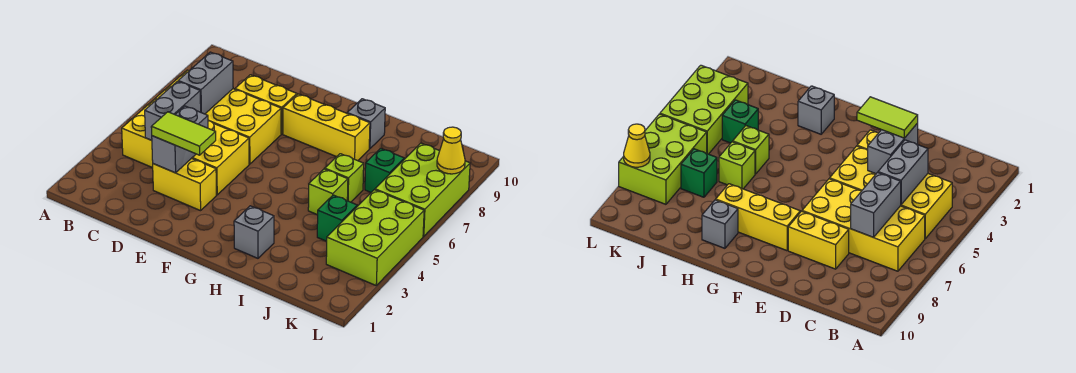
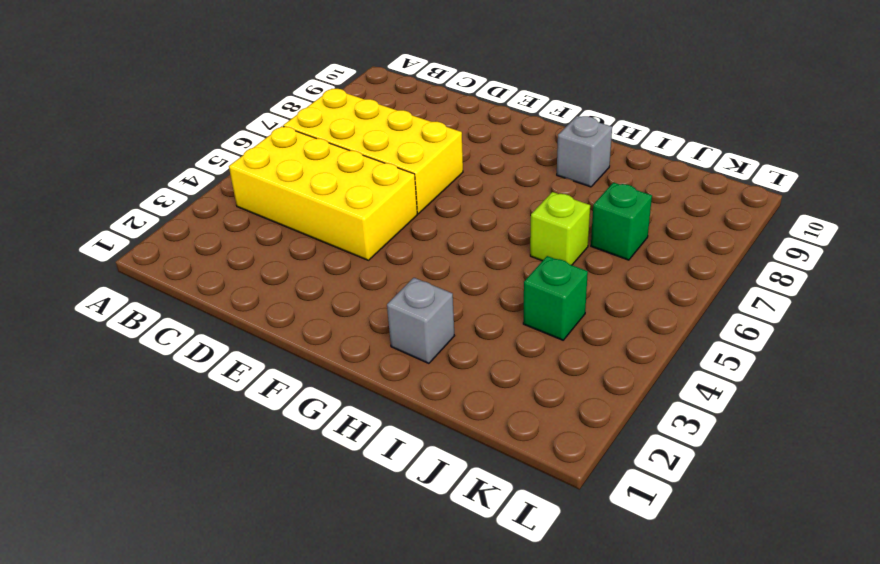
none -> yellow brick D3:E3 level 1
none -> yellow brick D8:E8 level 1
none -> yellow brick F8:H8 level 1

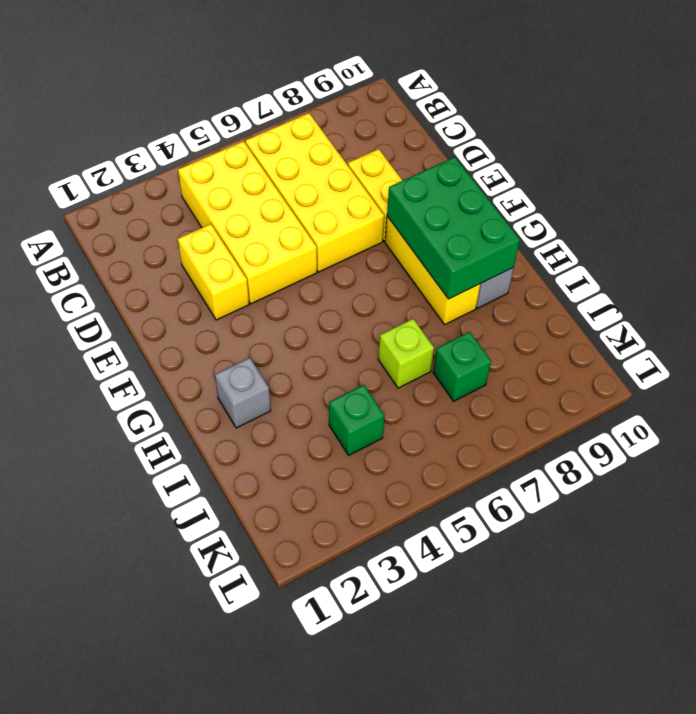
green brick F8:H9 level 2 -> none
none -> lime brick I5 level 1
none -> lime brick K3:L5 level 1
none -> lime brick K6:L8 level 1

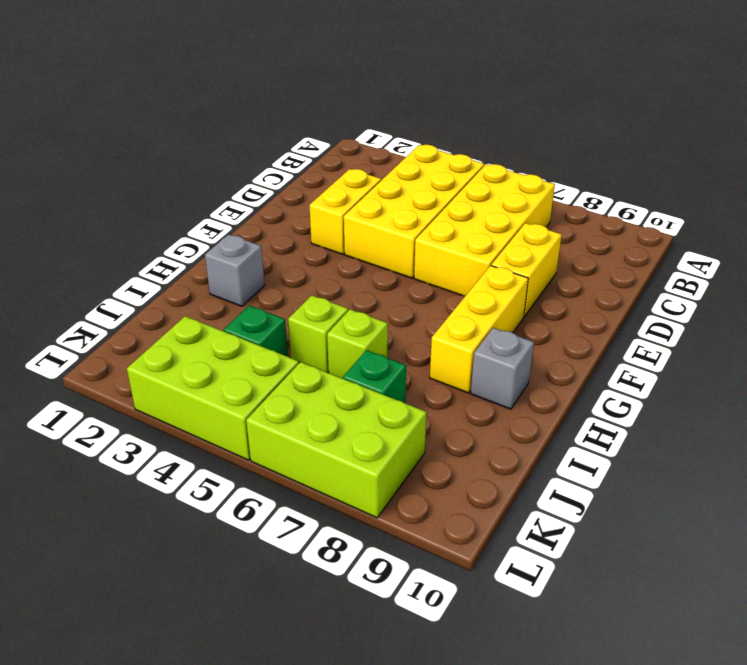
none -> grey brick C4:C5 level 2
none -> grey brick C6:C7 level 2
none -> grey brick D3:D4 level 2

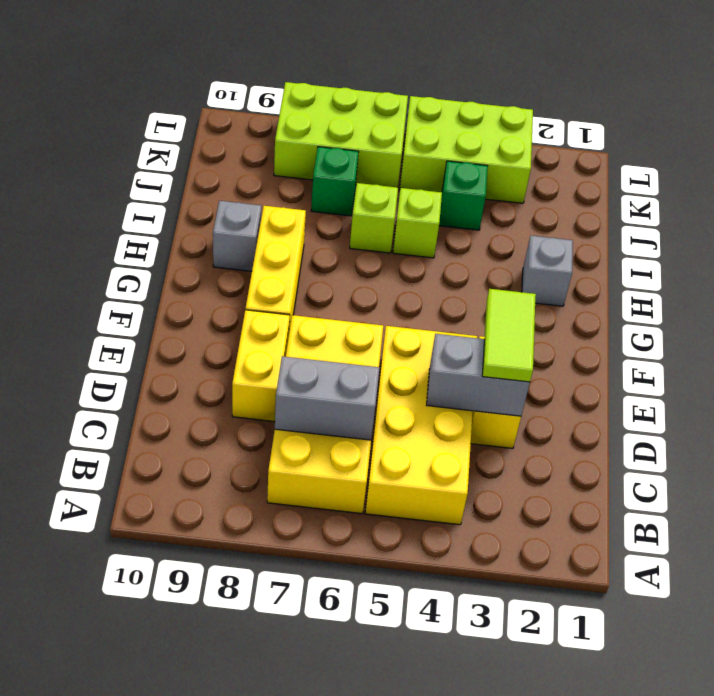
none -> grey brick C4:C5 level 2
none -> yellow cone L8 level 2

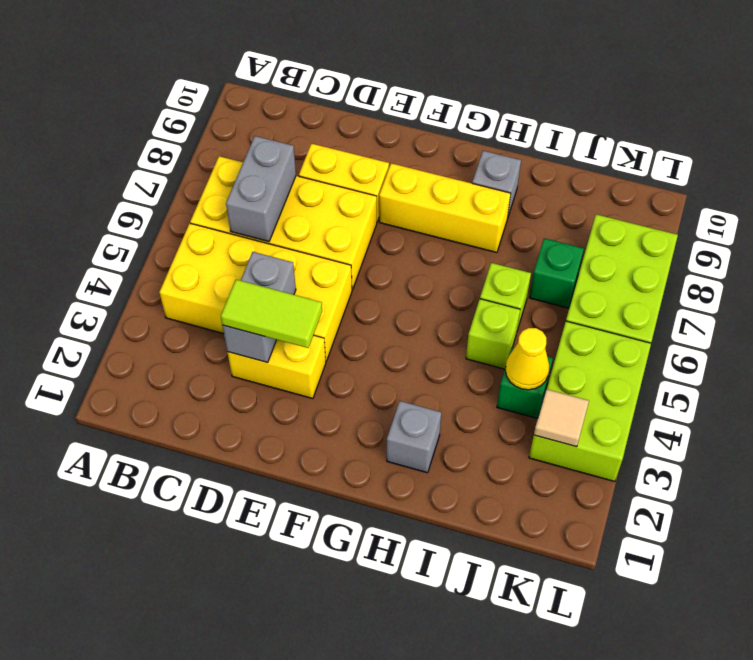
yellow cone J4 level 2 -> yellow cone L8 level 2
tan tile K3 level 2 -> none
none -> grey brick C4:C5 level 2

